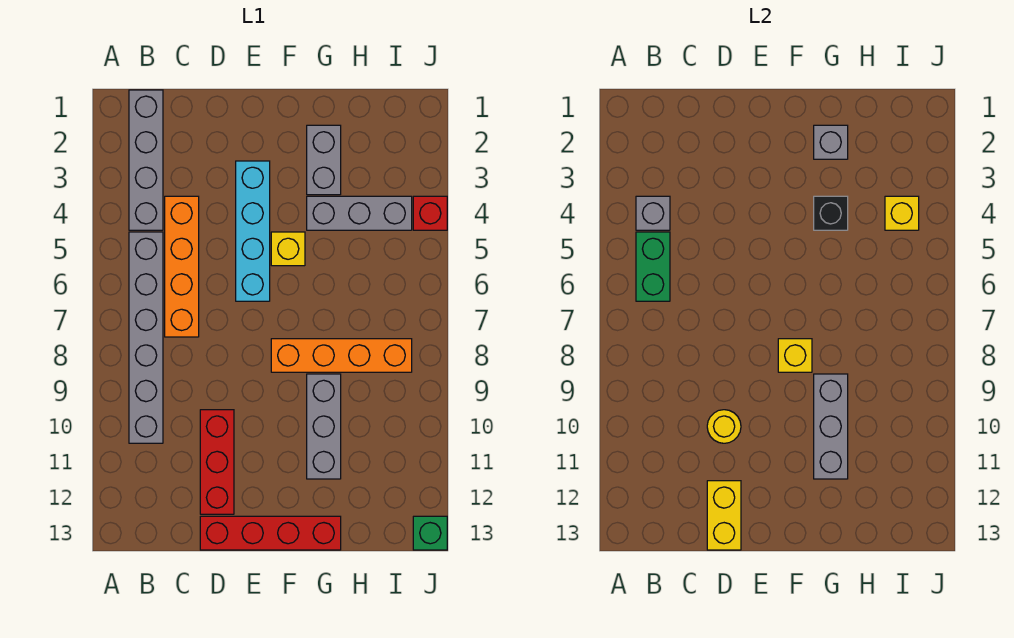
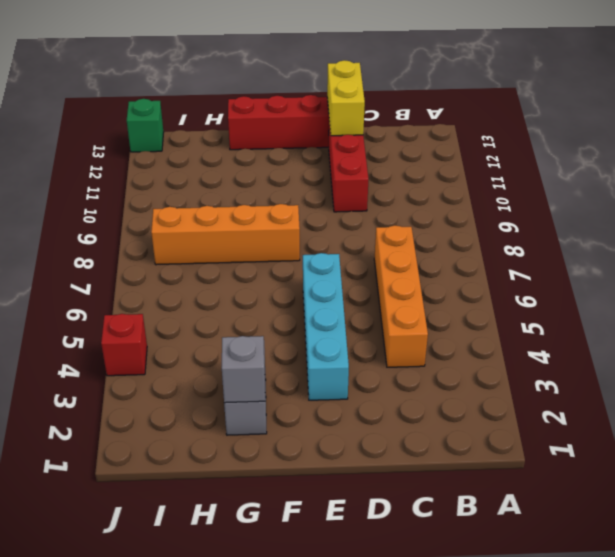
none -> grey brick B1:B4 level 1
none -> grey brick B5:B10 level 1
none -> yellow brick F5 level 1

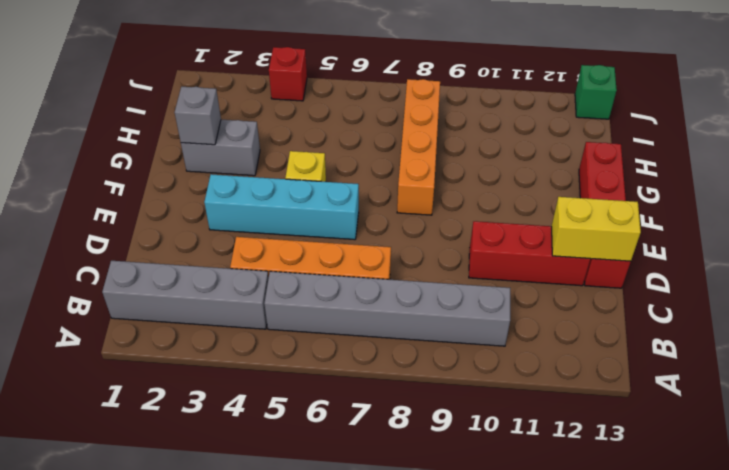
none -> grey brick G4:I4 level 1
none -> grey brick G9:G11 level 1
none -> grey brick B4 level 2

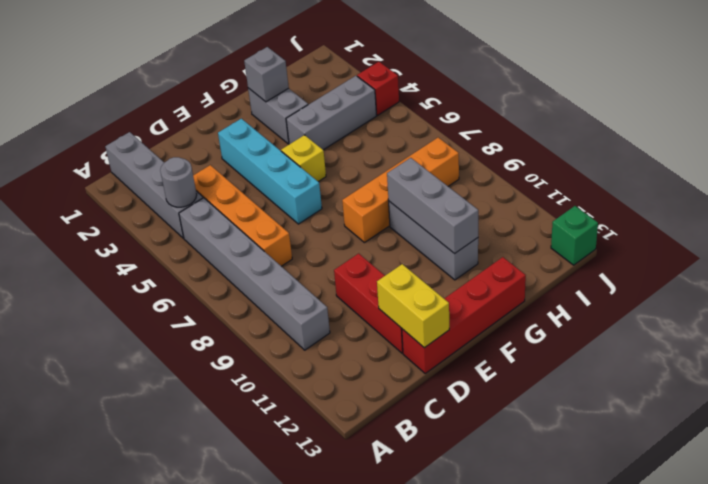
grey round brick B4 level 2 -> grey brick B4 level 2
none -> green brick B5:B6 level 2
none -> yellow round brick D10 level 2
none -> yellow brick F8 level 2

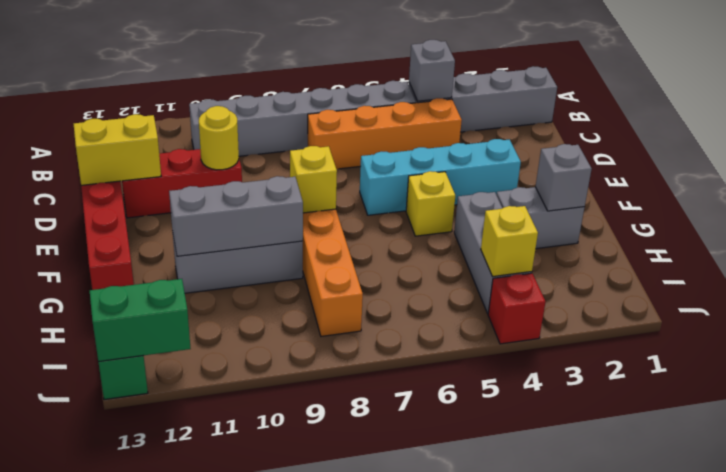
green brick J12:J13 level 2 -> green brick B5:B6 level 2
none -> black brick G4 level 2

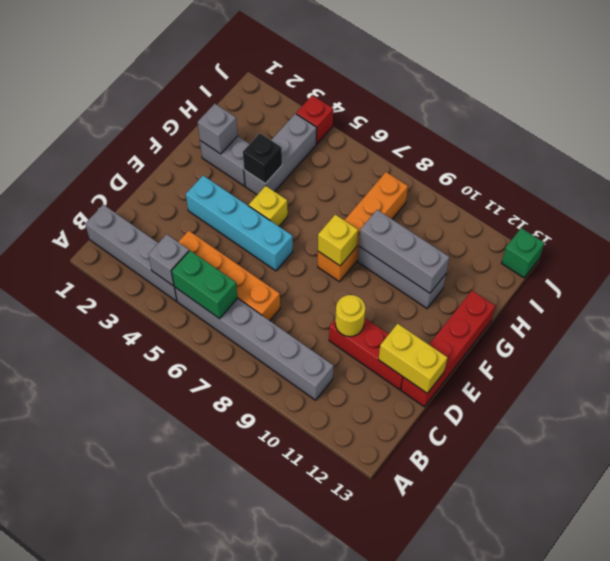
none -> yellow brick I4 level 2

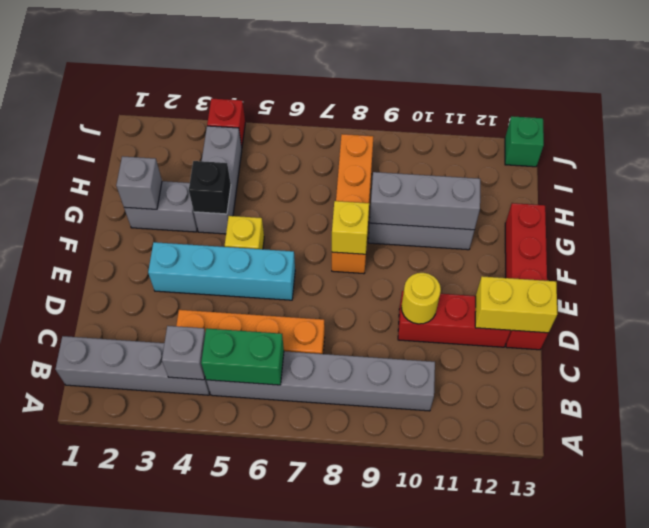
none -> yellow brick I4 level 2

